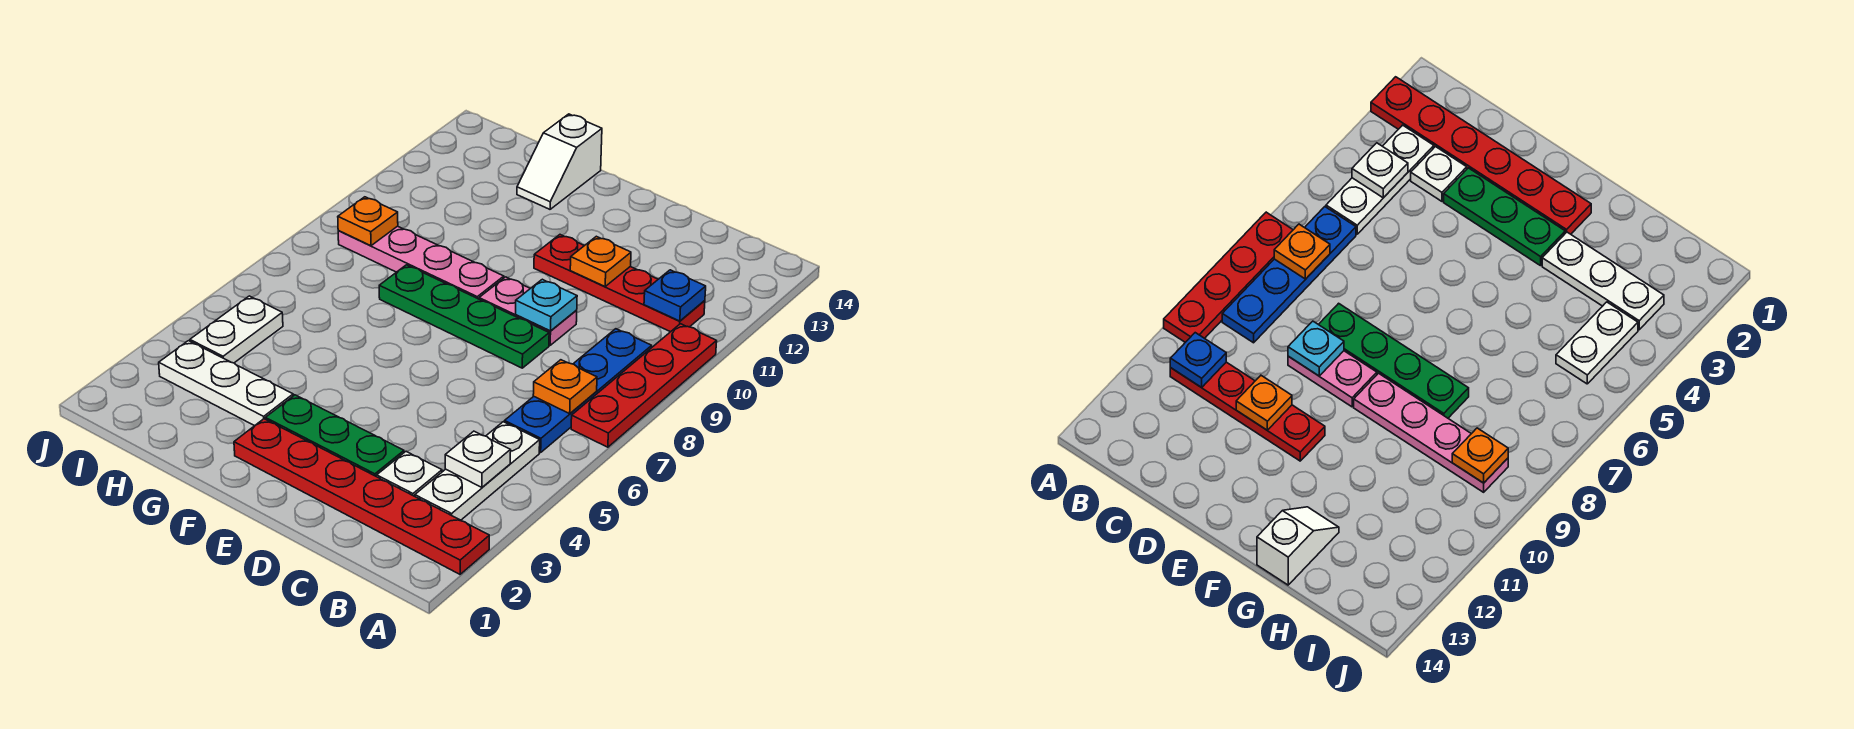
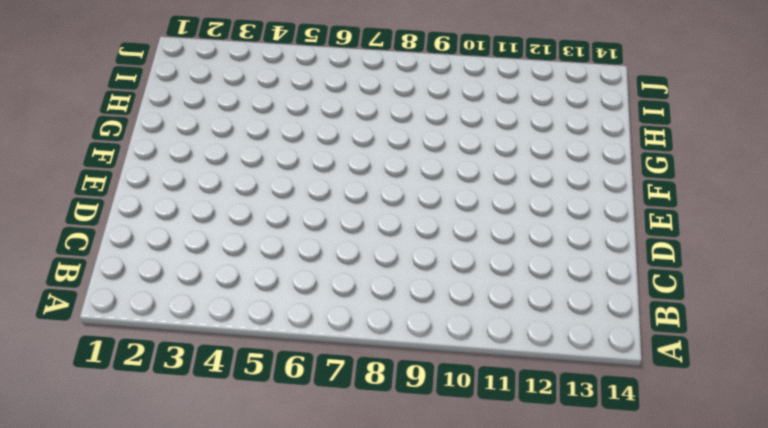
none -> red plate A2:F2 level 1
none -> red plate A7:A10 level 1
none -> white plate B3:B5 level 1

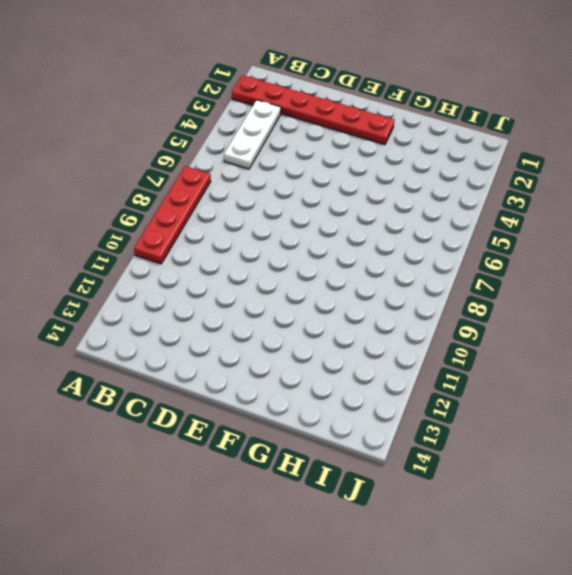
none -> blue plate B6:B9 level 1
none -> red plate B11:E11 level 1
none -> white plate C3 level 1

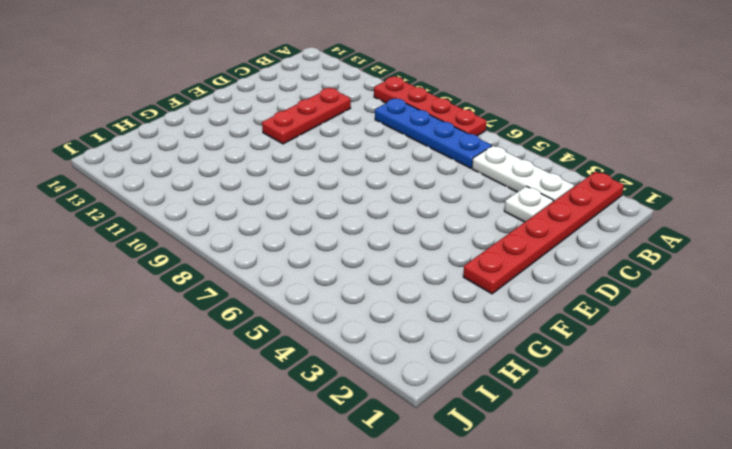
red plate C11:E11 level 1 -> red plate B11:E11 level 1
none -> green plate D3:F3 level 1
none -> green plate D8:G8 level 1
none -> pink plate D9:E9 level 1

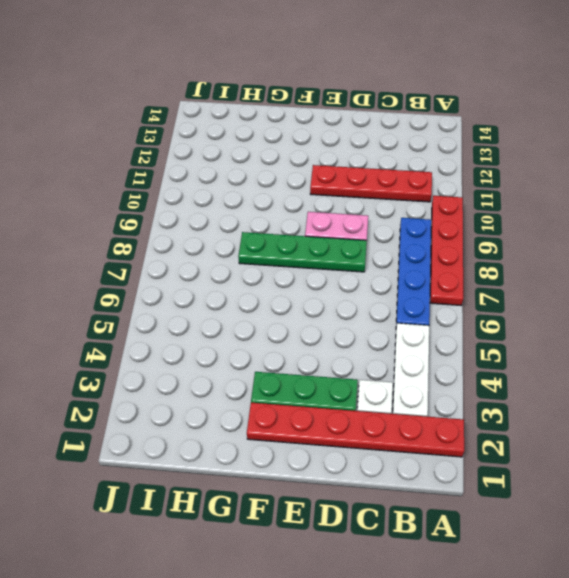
none -> pink plate F9:I9 level 1
none -> white plate G3:I3 level 1
none -> white slope G13:G14 level 1 top 14

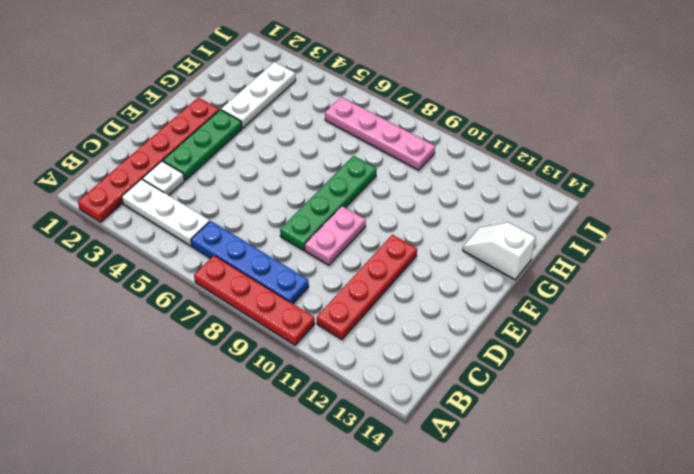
pink plate I6:I9 level 1 -> pink plate F9:I9 level 1
none -> white plate I4:I5 level 1
none -> white plate B4 level 2
none -> orange plate B7 level 2

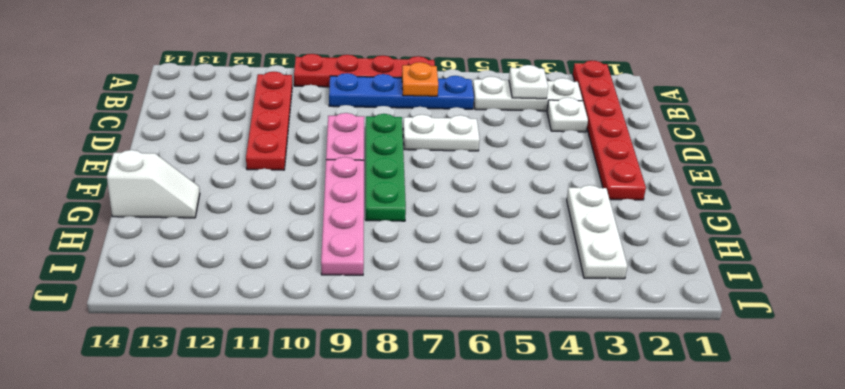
white plate D6:D7 level 1 -> white plate I4:I5 level 1
none -> green plate D3:F3 level 1
none -> blue plate B11 level 2
none -> cyan plate D9 level 2

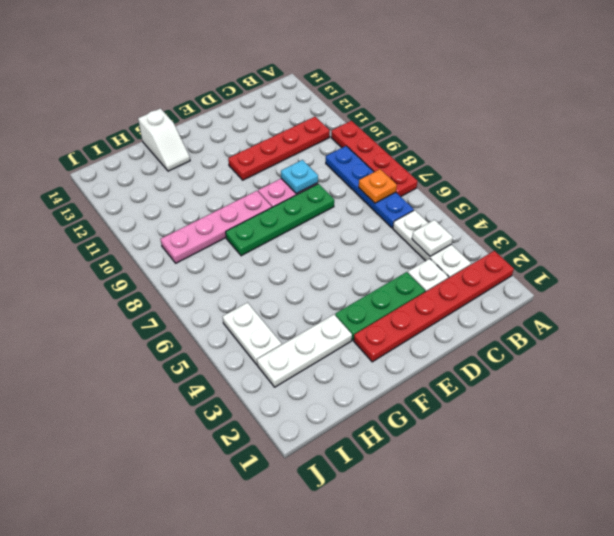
none -> blue plate B11 level 2
none -> orange plate D11 level 2
none -> orange plate I9 level 2

